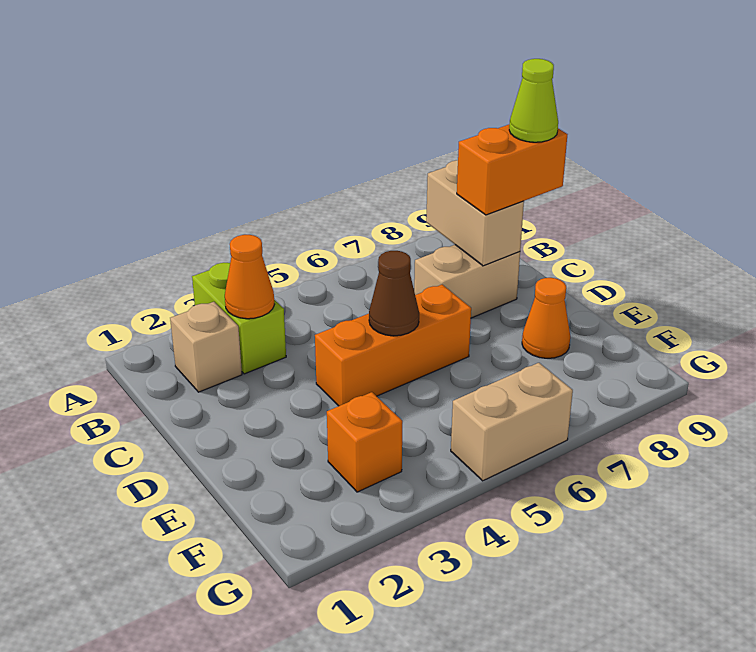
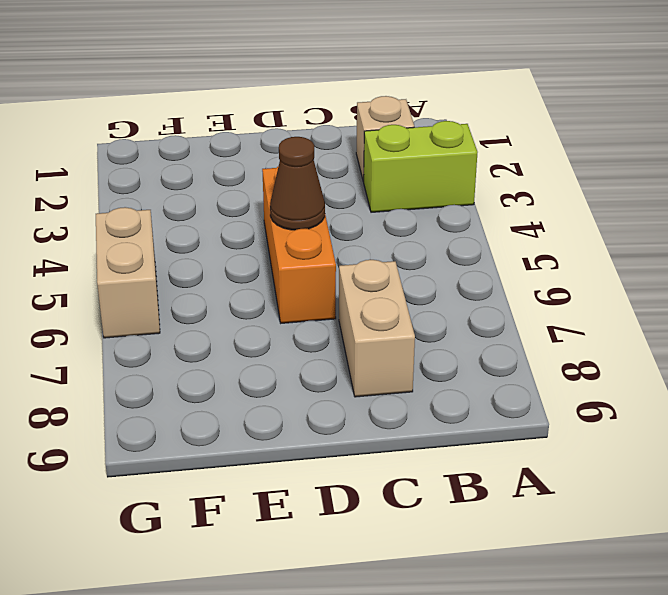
none -> orange cone E8 level 1
none -> orange brick F3 level 1
none -> orange cone B3 level 2

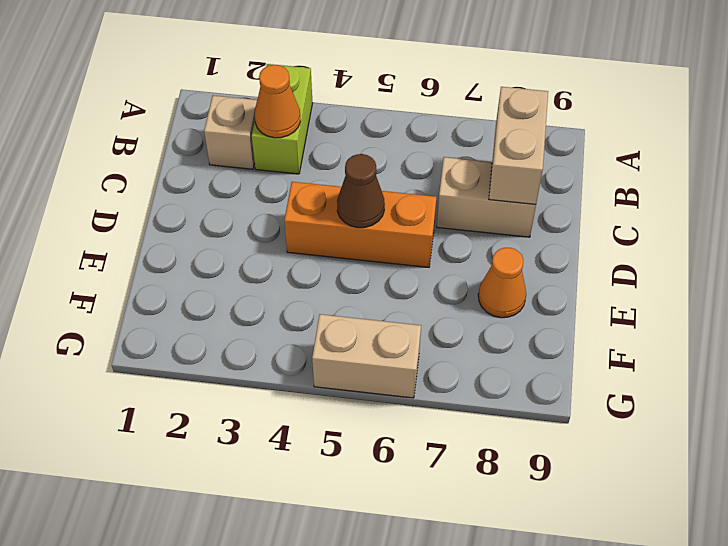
none -> orange brick F3 level 1
none -> orange brick C8:C9 level 3
none -> lime cone C9 level 4

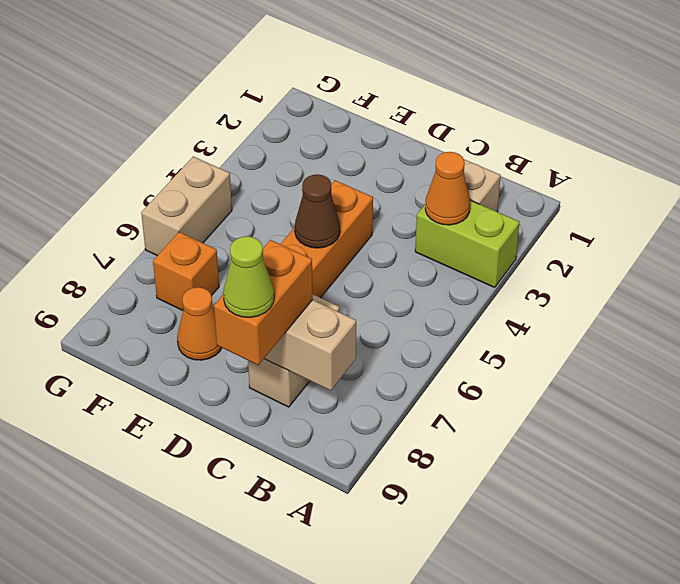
orange brick F7 level 1 -> orange brick F3 level 1

